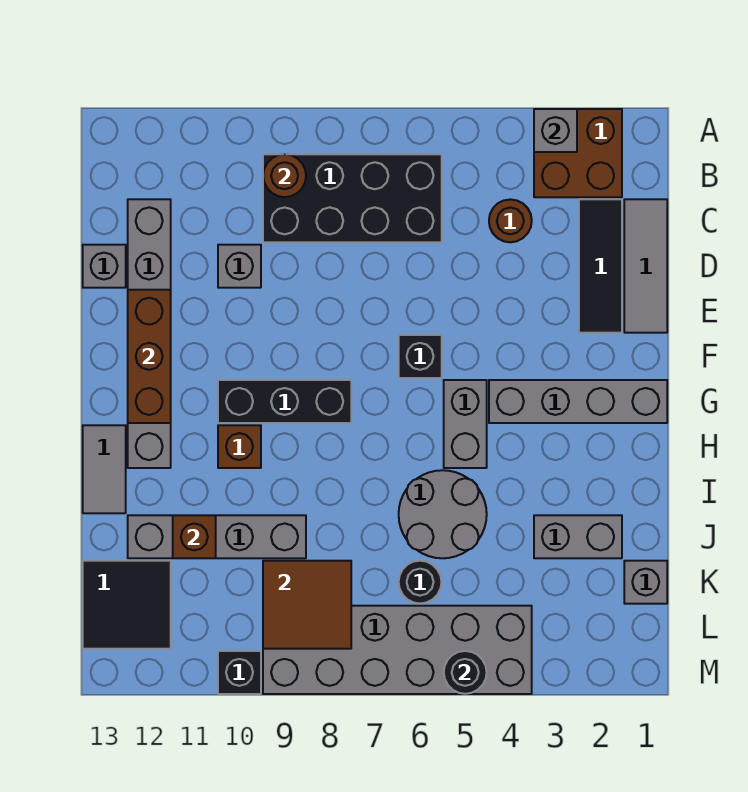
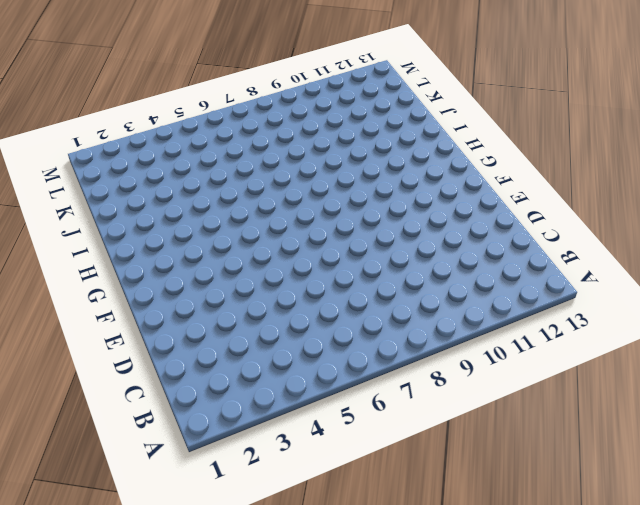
none -> brown brick A2:B3 level 1
none -> black brick B6:C9 level 1
none -> grey tile C1:E1 level 1

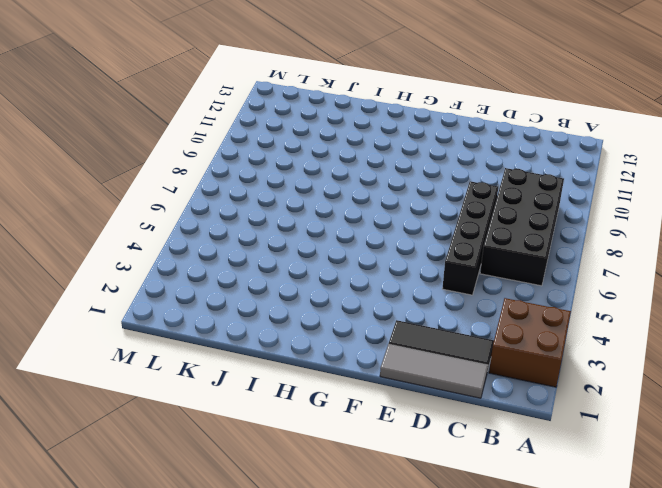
black brick D5:D8 level 1 -> none
none -> brown round brick C4 level 1
none -> grey brick C12:H12 level 1
none -> grey brick D10 level 1

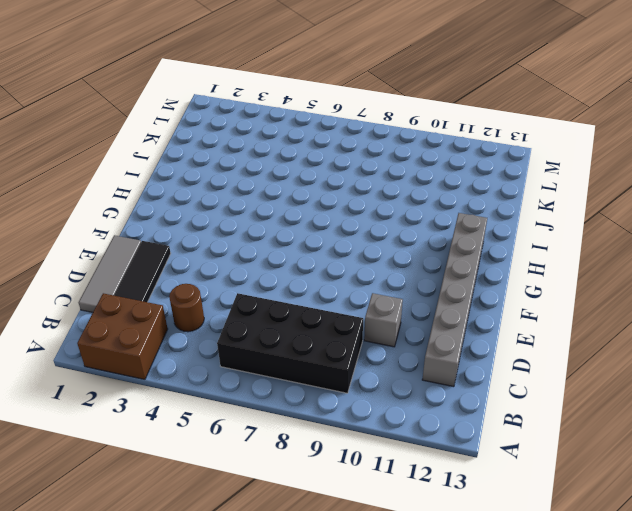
none -> grey brick D13 level 1
none -> black brick F6 level 1
none -> grey brick G1:G4 level 1

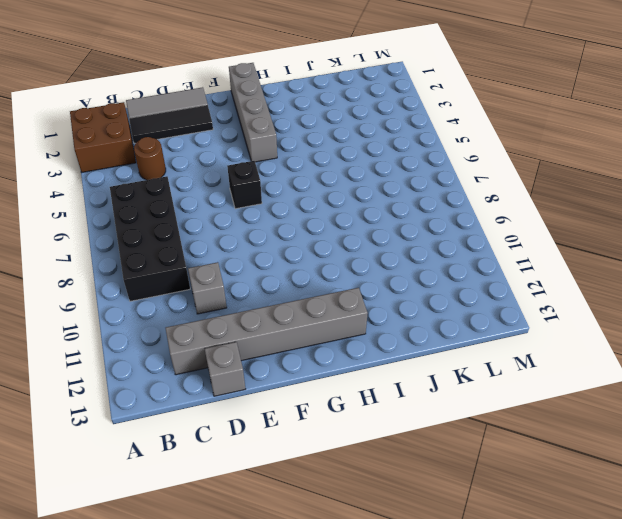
none -> grey brick G5:H5 level 1
none -> black brick G8:G10 level 1
none -> brown brick H10 level 1

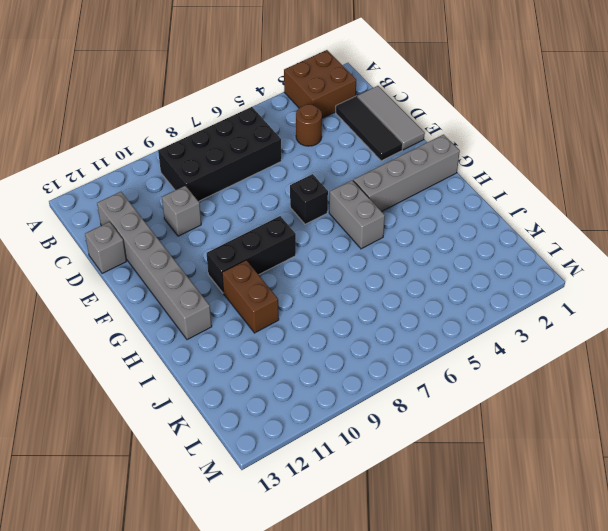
brown brick H10:I10 level 1 -> brown brick H10 level 1
none -> grey tile H13:I13 level 1
none -> grey round brick I5:J6 level 1
none -> grey brick J2:J3 level 1

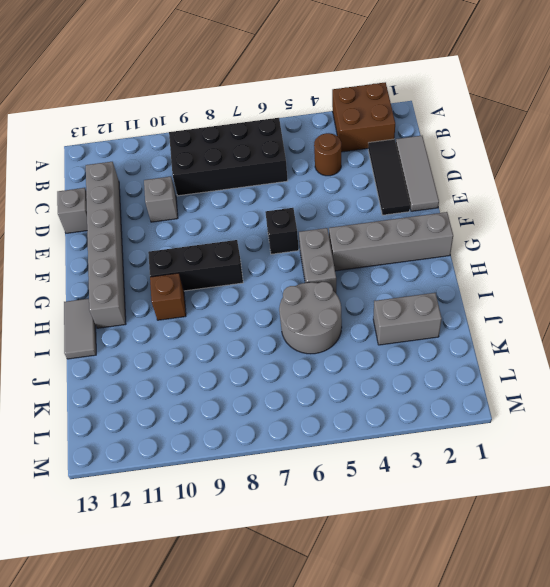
none -> grey brick J9:J12 level 1
none -> grey brick K1 level 1
none -> black round brick K6 level 1

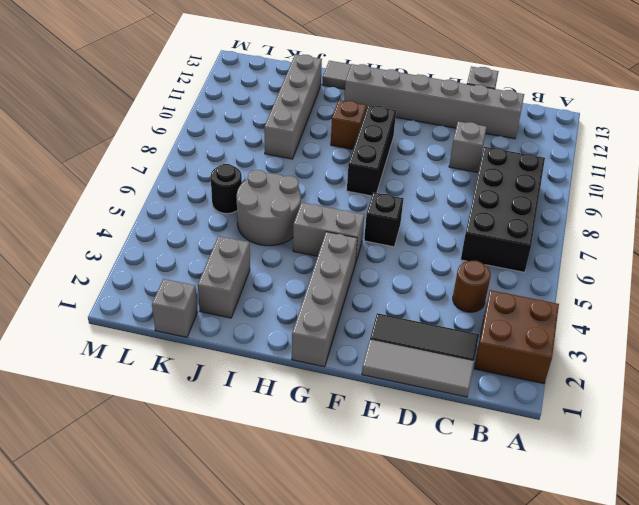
none -> black tile K12:L13 level 1
none -> grey brick L4:M9 level 1
none -> black brick M10 level 1

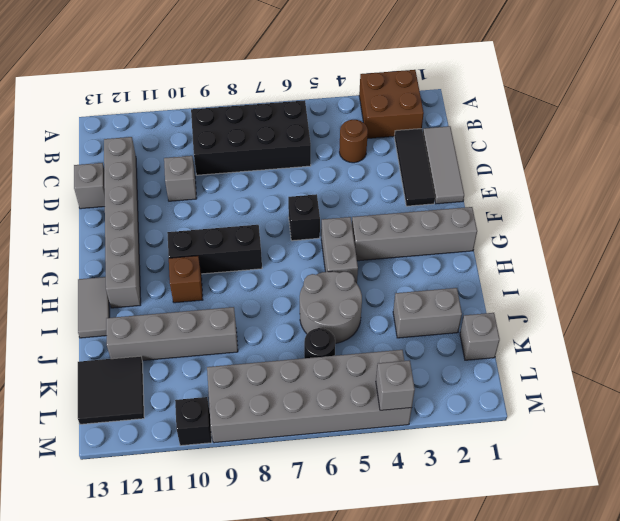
grey brick M4 level 2 -> grey brick A3 level 2
none -> brown round brick B9 level 2
none -> brown brick E12:G12 level 2
none -> brown brick J11 level 2

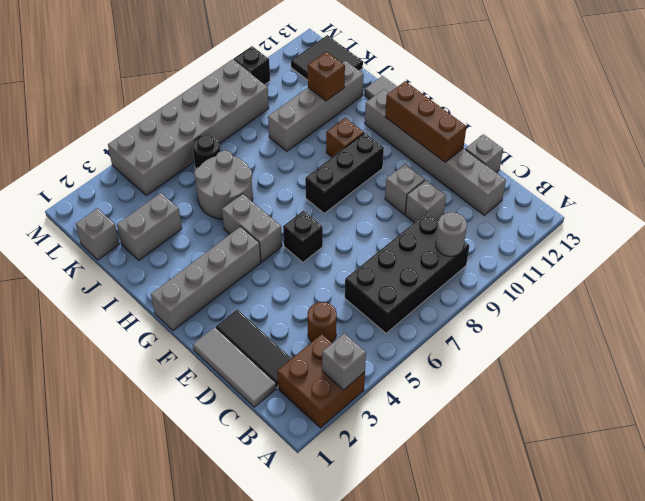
grey round brick B9 level 2 -> brown round brick B9 level 2
grey brick E10 level 1 -> none
none -> brown tile K8:L9 level 2
none -> black round brick M5 level 2

